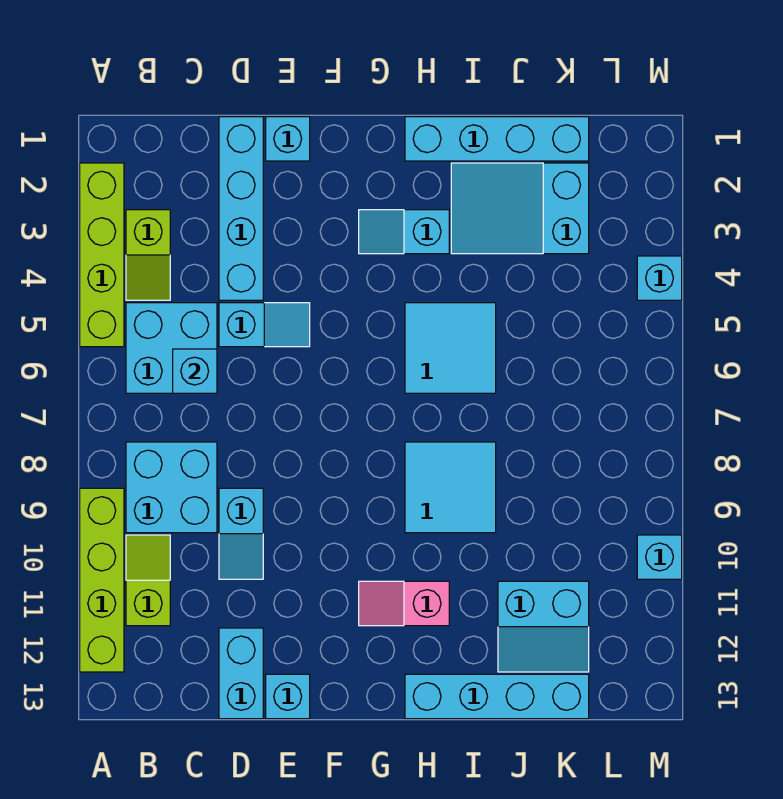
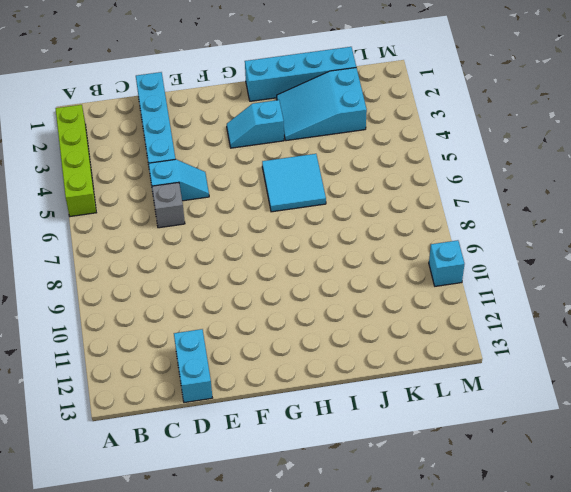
grey brick D6 level 1 -> none
none -> lime brick A9:A12 level 1
none -> lime slope B3:B4 level 1 top 3
none -> cyan brick B5:C6 level 1

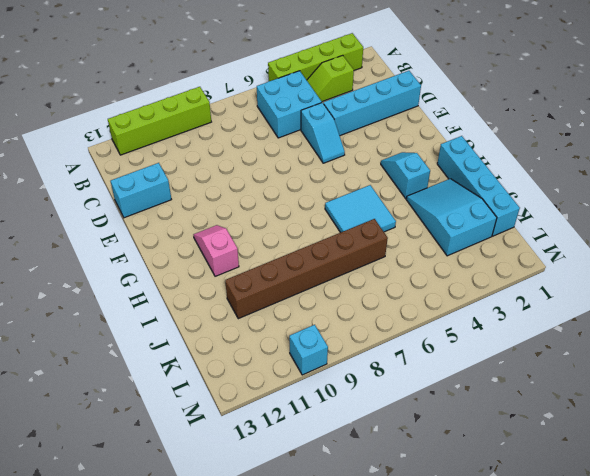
brown brick J6:J11 level 1 -> cyan slope J11:K12 level 1 top 11
none -> cyan brick B8:C9 level 1
none -> lime slope B10:B11 level 1 top 11
none -> cyan slope D9:D10 level 1 top 9

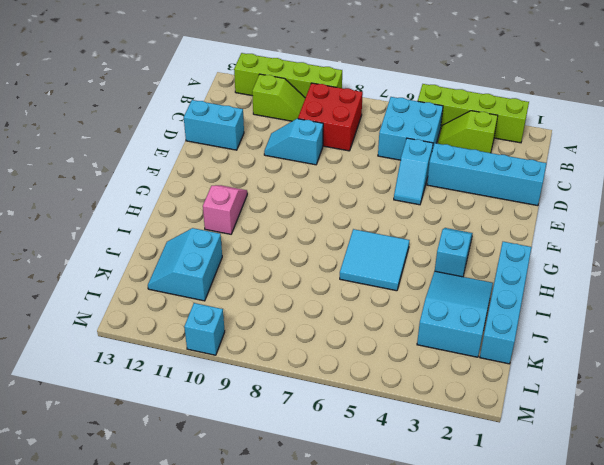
red brick B8:C9 level 1 -> cyan brick B8:C9 level 1
none -> cyan brick E1 level 1
none -> cyan brick E13 level 1
none -> cyan tile H8:I9 level 1

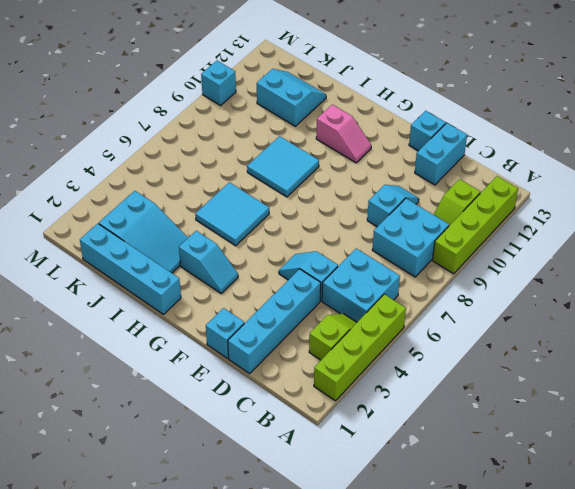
none -> cyan brick H13:K13 level 1
none -> cyan brick M4 level 1
none -> cyan brick C6 level 2

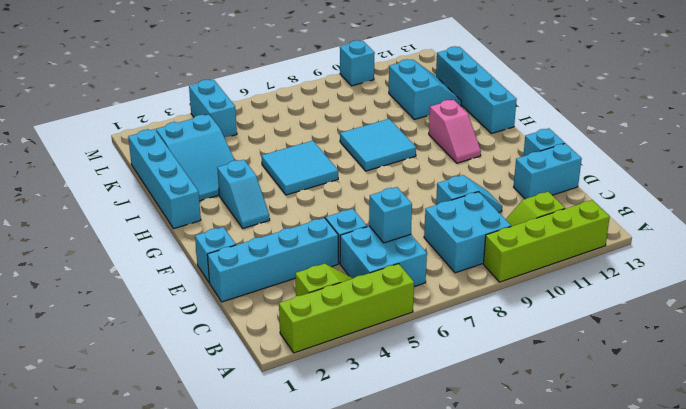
cyan brick L4:M4 level 1 -> cyan brick M4 level 1

